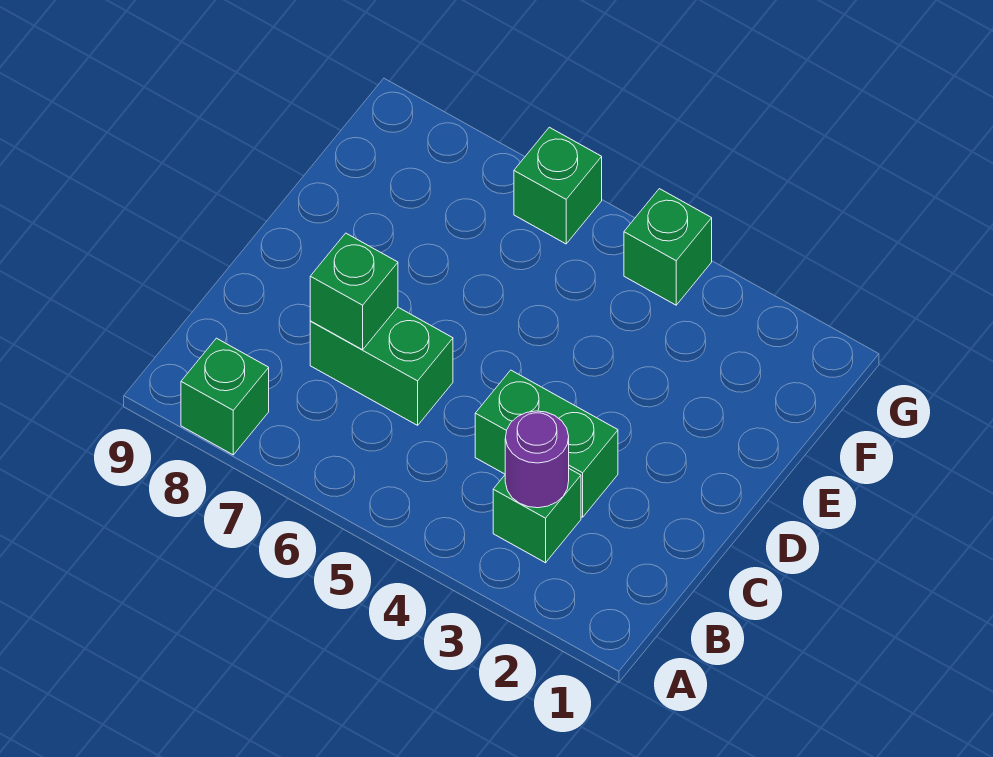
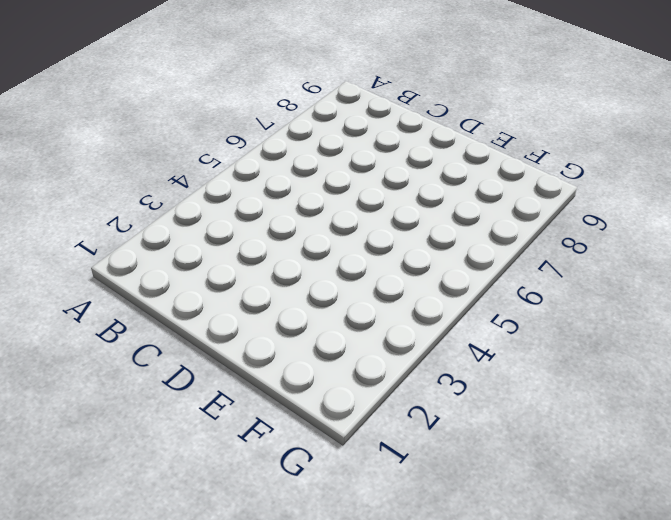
none -> green brick A8 level 1
none -> green brick B3 level 1

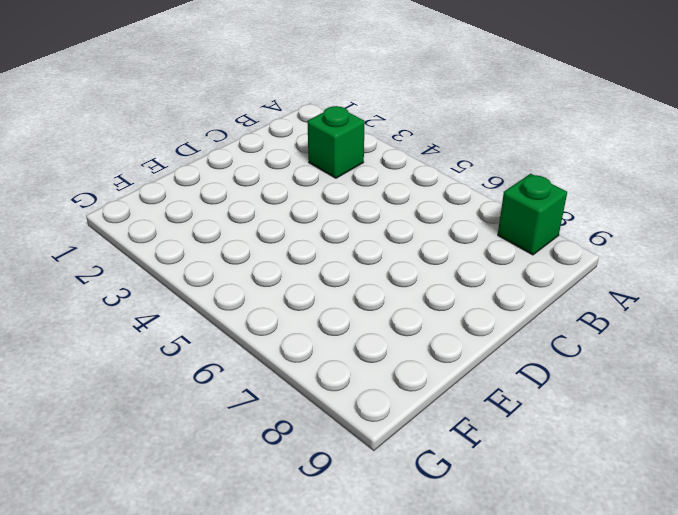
none -> green brick C3:C4 level 1
none -> green brick C6:C7 level 1

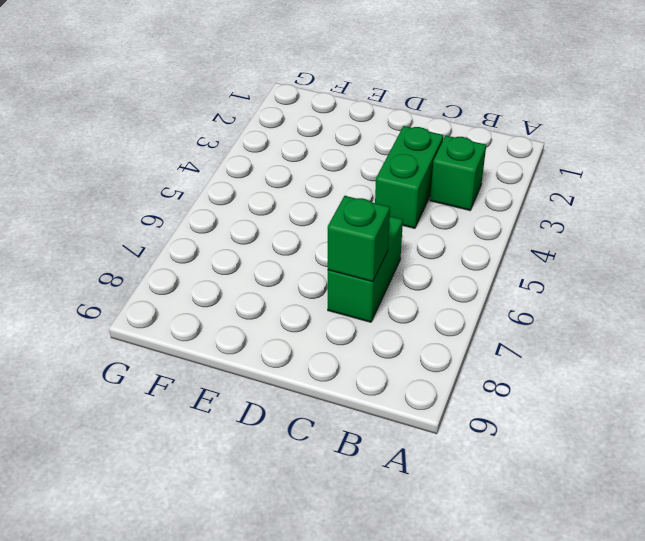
none -> green brick A8 level 1
none -> green brick G4 level 1

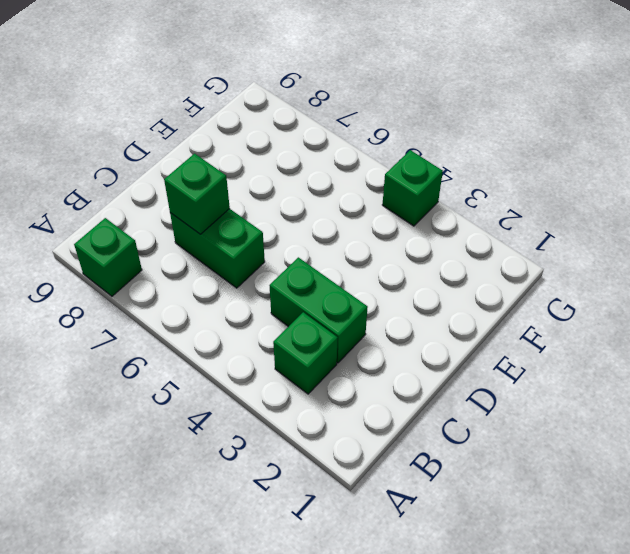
none -> green brick G6 level 1
none -> purple round brick B3 level 2

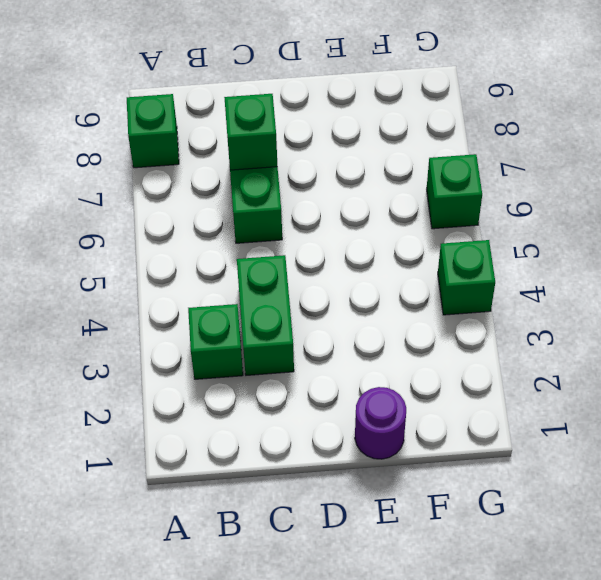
purple round brick E1 level 1 -> purple round brick B3 level 2

